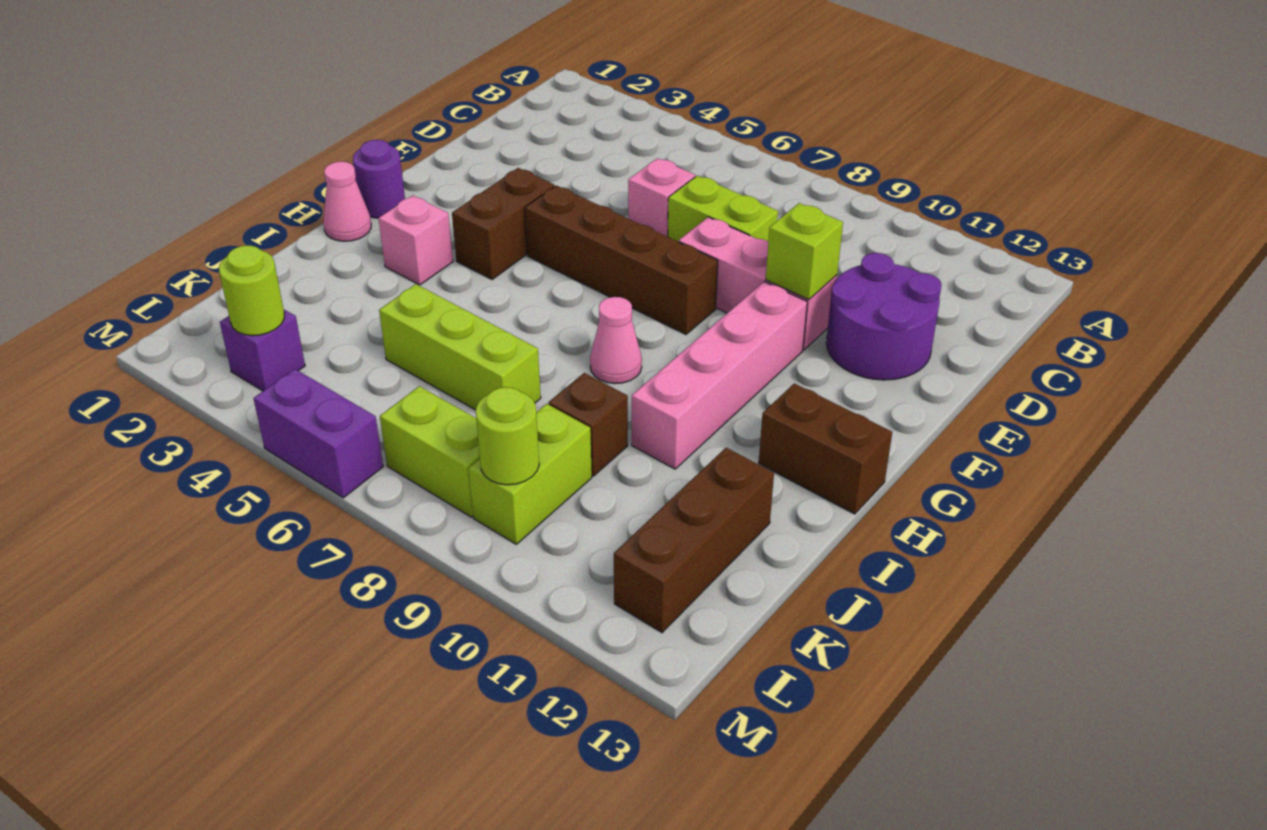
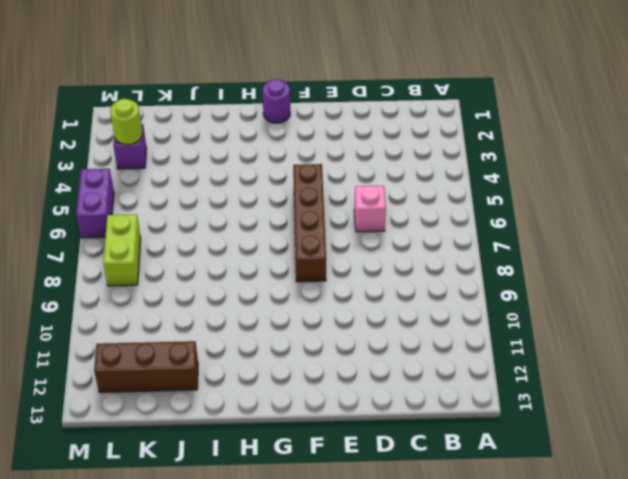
none -> lime brick D7:D8 level 1
none -> purple round brick D11:E12 level 1
none -> pink brick E8:E10 level 1

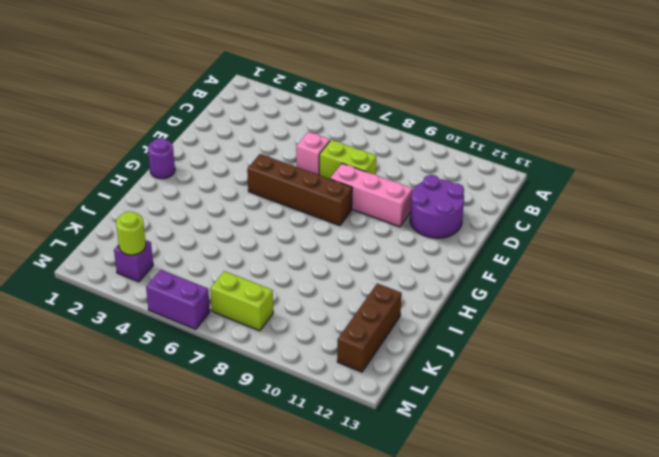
none -> brown brick F4:G4 level 1
none -> pink brick F10:I10 level 1
none -> pink cone H1 level 1

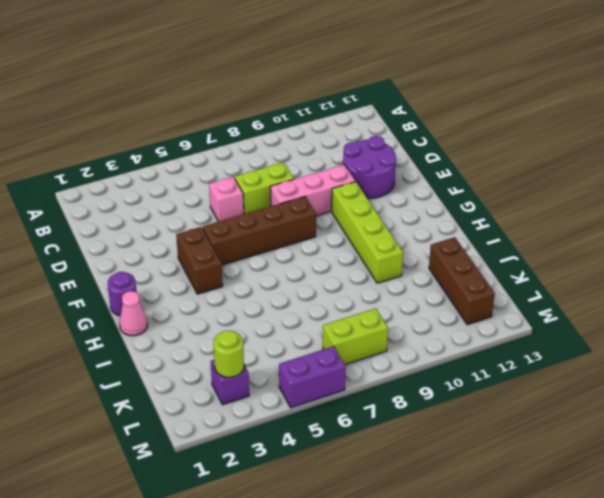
lime brick F10:I10 level 1 -> pink brick F10:I10 level 1
none -> pink brick H3 level 1
none -> pink cone H8 level 1
none -> brown brick H12:H13 level 1

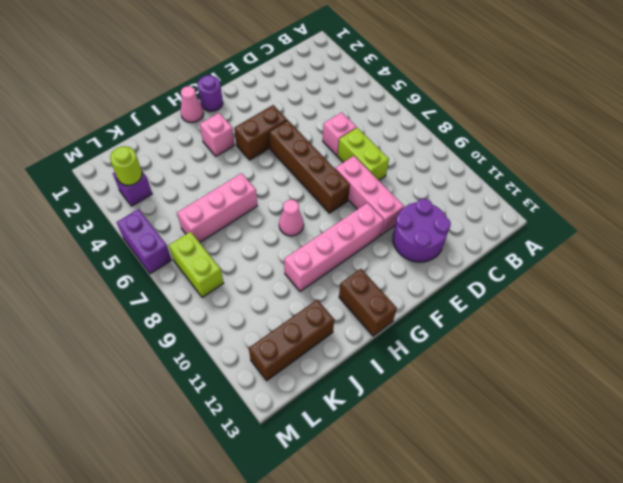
pink brick I6:K6 level 1 -> lime brick J5:J7 level 1
none -> brown brick J9 level 1
none -> lime brick K9:L9 level 1
none -> lime brick E10 level 2

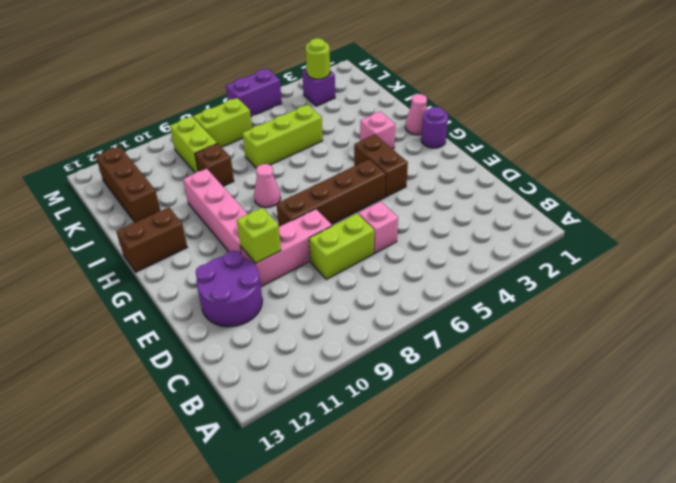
none -> lime round brick L9 level 2

